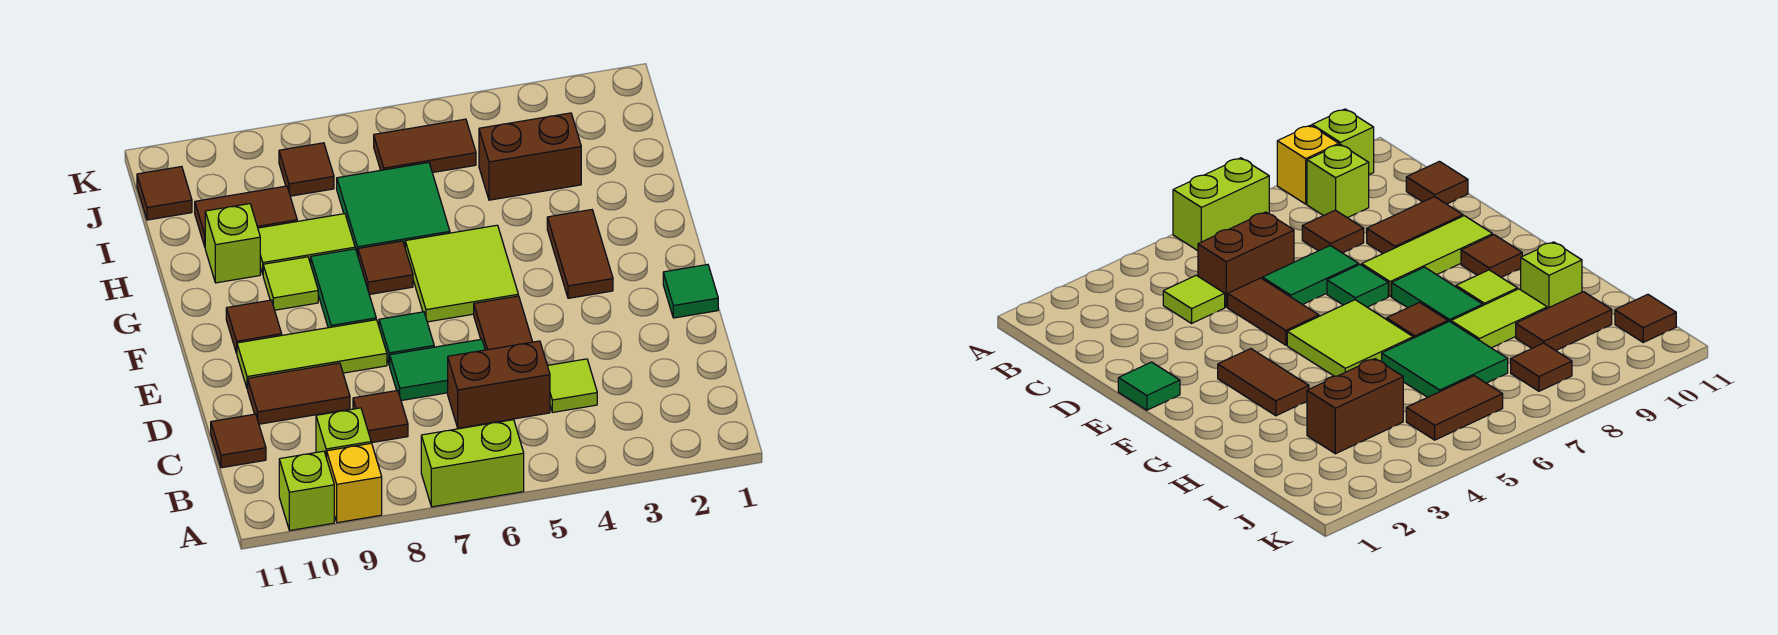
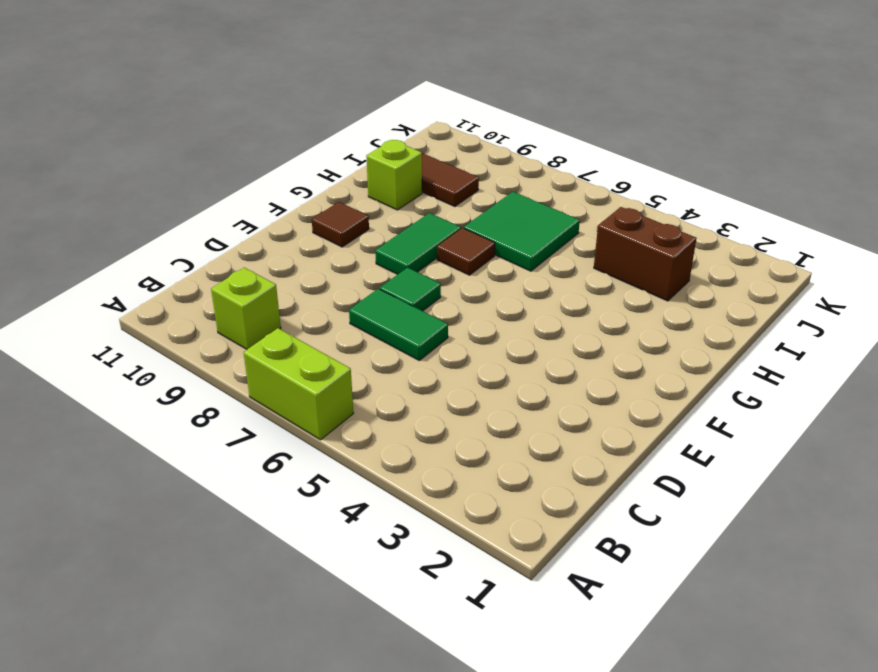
none -> yellow brick A9 level 1
none -> lime brick A10 level 1
none -> lime tile C4 level 1

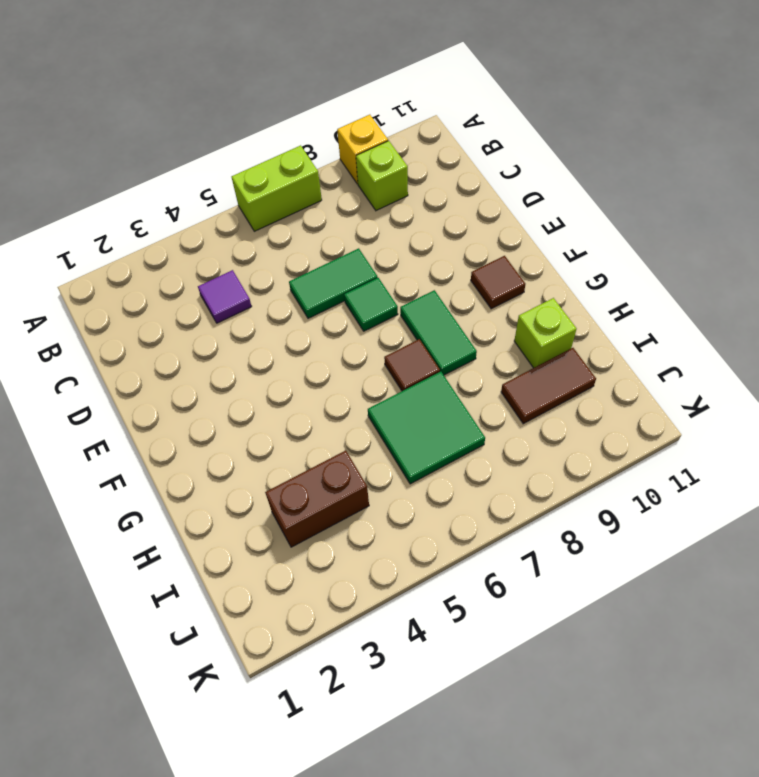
purple tile C4 level 1 -> lime tile C4 level 1
none -> lime brick A10 level 1
none -> brown brick C5:C6 level 1
none -> brown tile C8 level 1

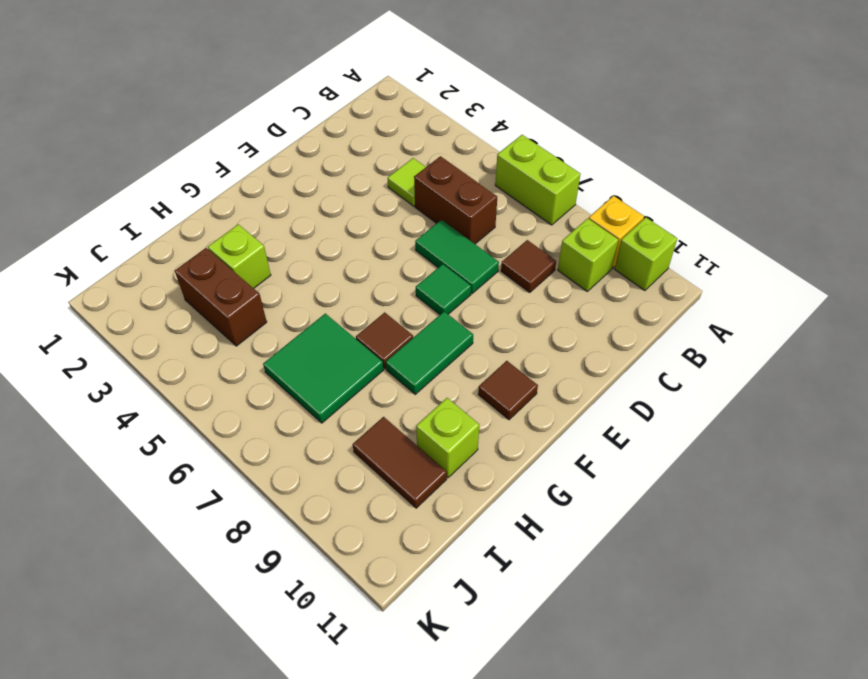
lime brick H3 level 1 -> none
none -> brown tile C11 level 1
none -> brown tile D5:E5 level 1
none -> brown tile D9:D10 level 1

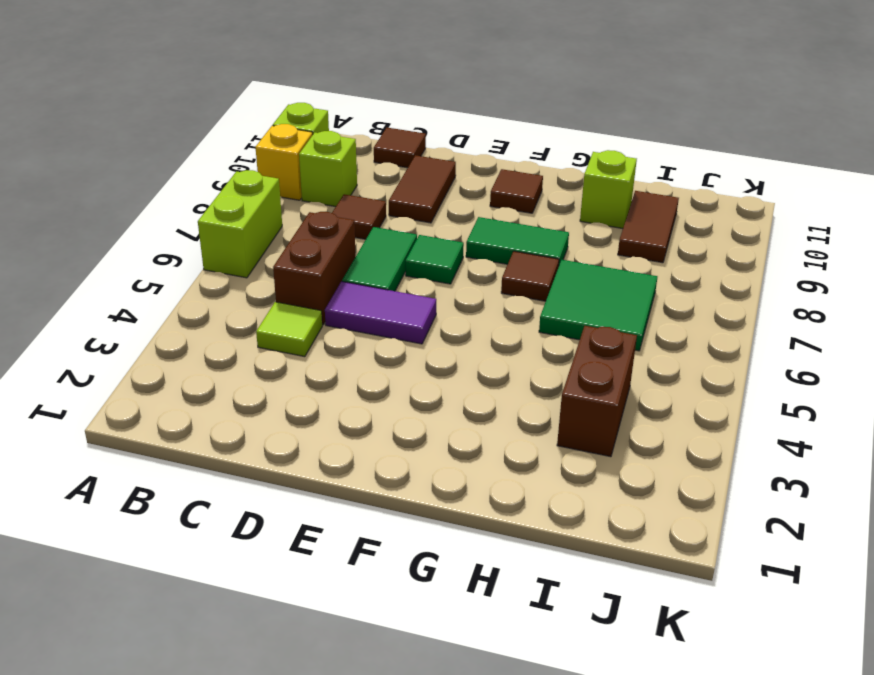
purple tile D5:E5 level 1 -> brown tile D5:E5 level 1
none -> green tile E1 level 1
none -> lime tile E8:E10 level 1
none -> brown tile F3:G3 level 1

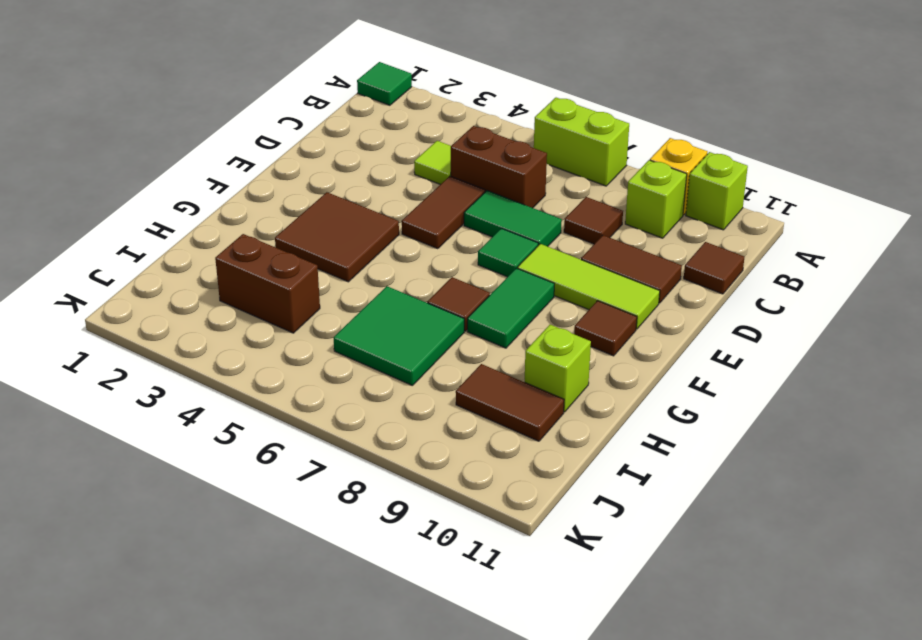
green tile A1 level 1 -> green tile E1 level 1
brown tile F3:G4 level 1 -> brown tile F3:G3 level 1
none -> lime tile F5:G6 level 1
none -> lime tile G9 level 1
none -> lime tile H8:H9 level 1

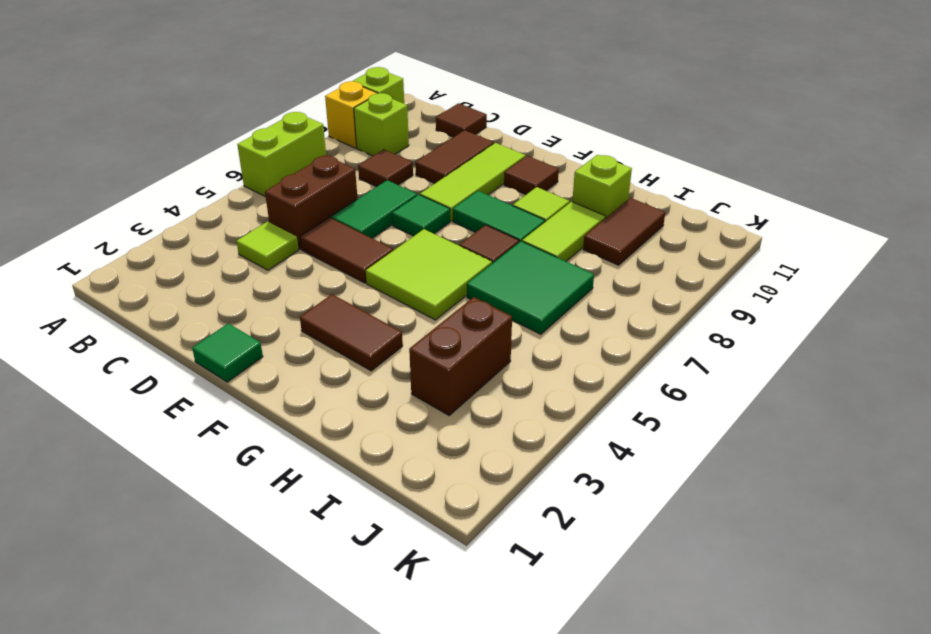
none -> brown tile J5:J6 level 1
none -> brown tile J8 level 1
none -> brown tile J11 level 1

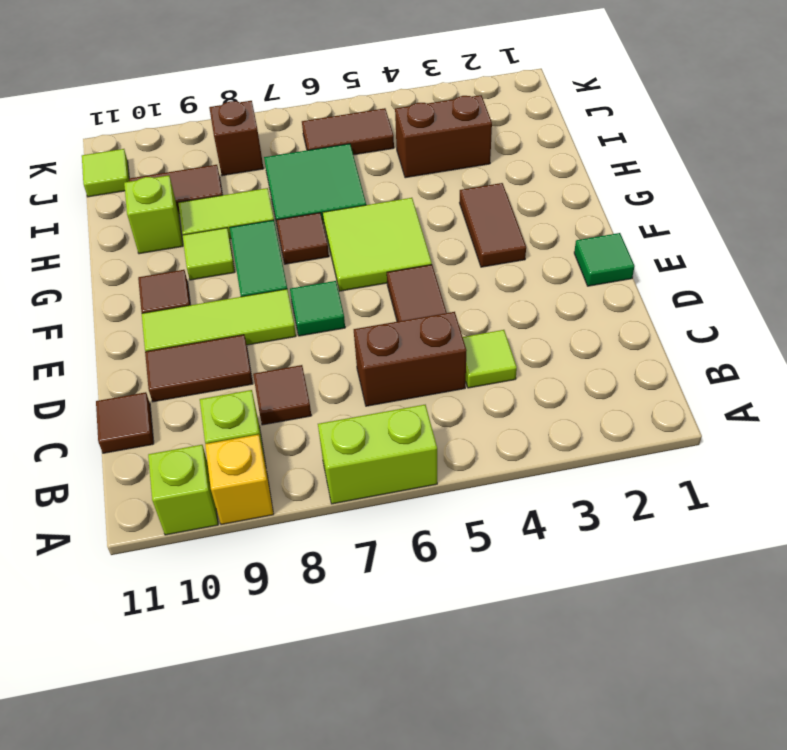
brown brick J8 level 1 -> brown tile J8 level 1
lime tile J11 level 1 -> brown tile J11 level 1
none -> green tile D6:D7 level 1

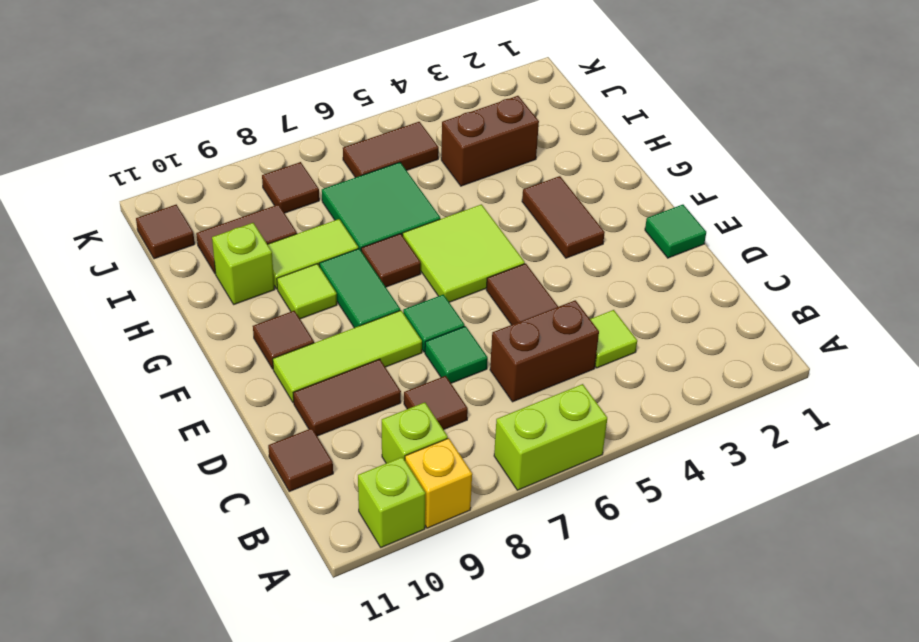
green tile D7 level 1 -> green tile D6:D7 level 1

